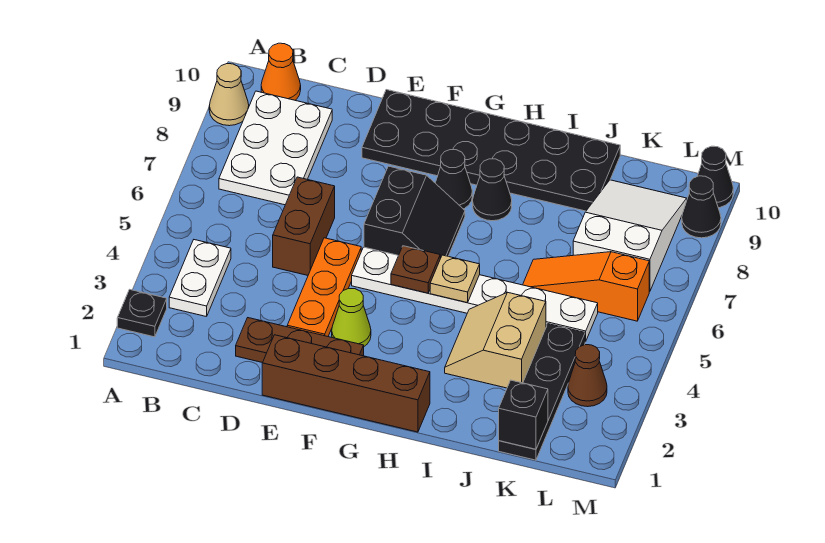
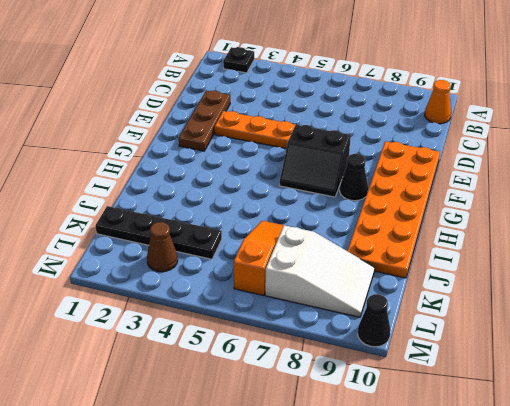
orange plate E9:J10 level 1 -> black plate E9:J10 level 1
none -> tan cone A9 level 1
none -> white plate B3:B4 level 1
none -> white plate B7:C9 level 1

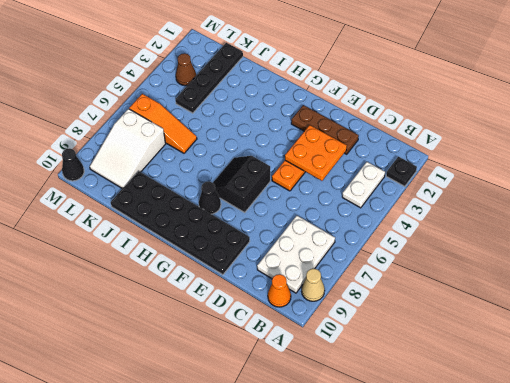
orange plate D3:E4 level 2 -> none
none -> brown brick D5:D6 level 1
none -> brown brick E1:H1 level 1
none -> lime cone F3 level 1

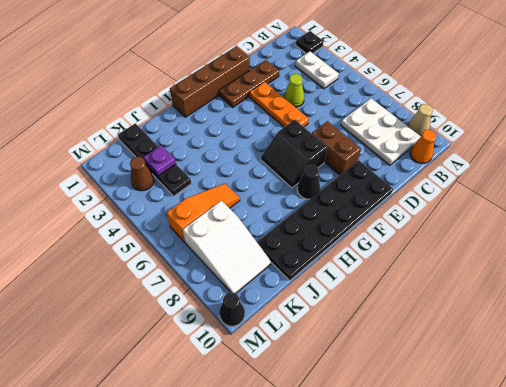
lime cone D4 level 1 -> lime cone F3 level 1
brown brick E7:E8 level 1 -> brown brick D5:D6 level 1
purple plate K3 level 2 -> none
none -> white plate F5:K5 level 1
none -> black cone H8 level 1
none -> tan slope I3:J4 level 1 top J

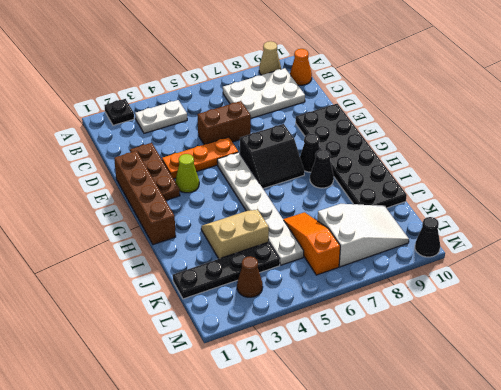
none -> black cone M9 level 1
none -> brown plate G5 level 2
none -> tan plate H5 level 2

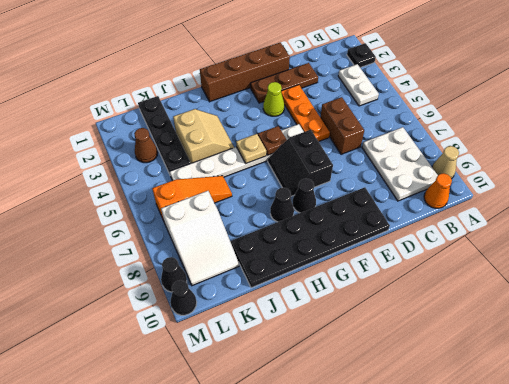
none -> black brick K1 level 2

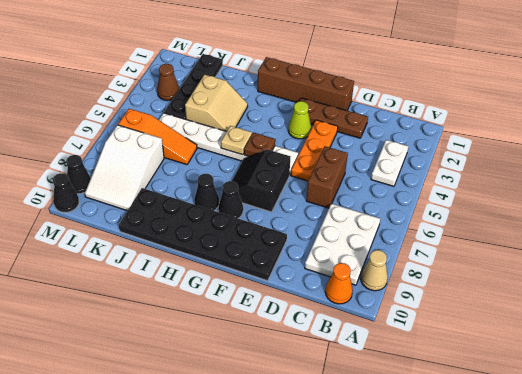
none -> black plate A2 level 1
none -> black brick K1 level 2

